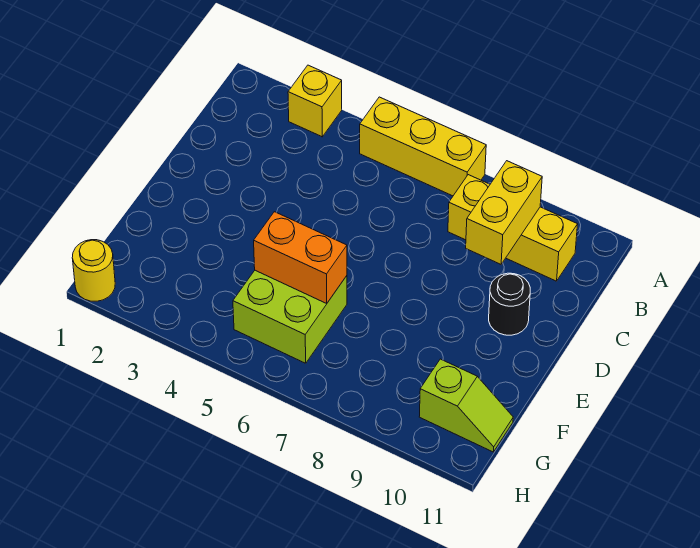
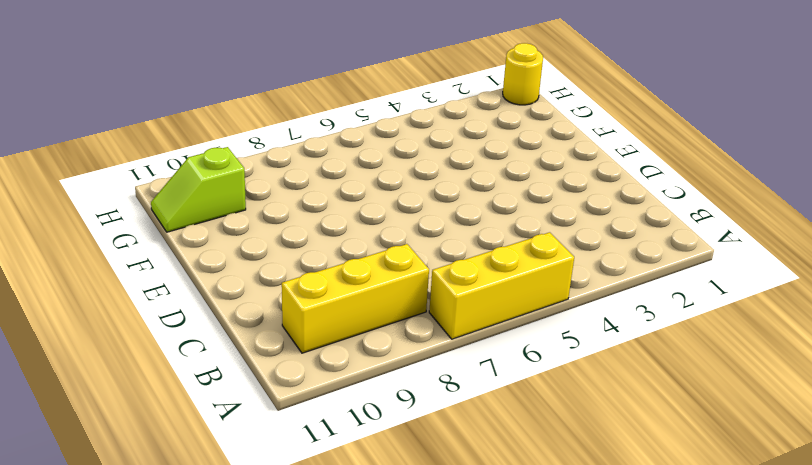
none -> yellow brick A3 level 1
none -> black round brick D10 level 1

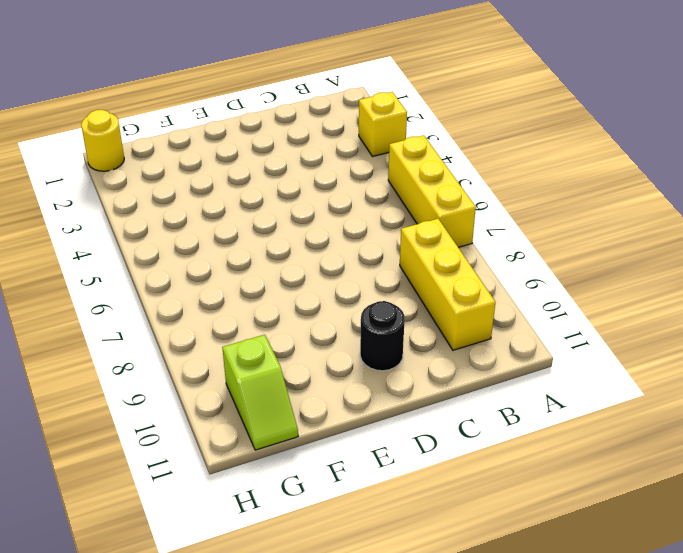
none -> lime brick F5:G6 level 1
none -> yellow brick B9:C9 level 2

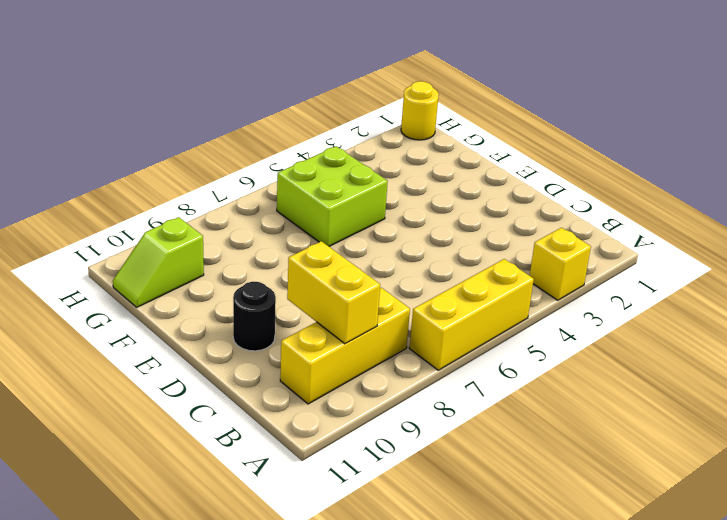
none -> orange brick F5:F6 level 2

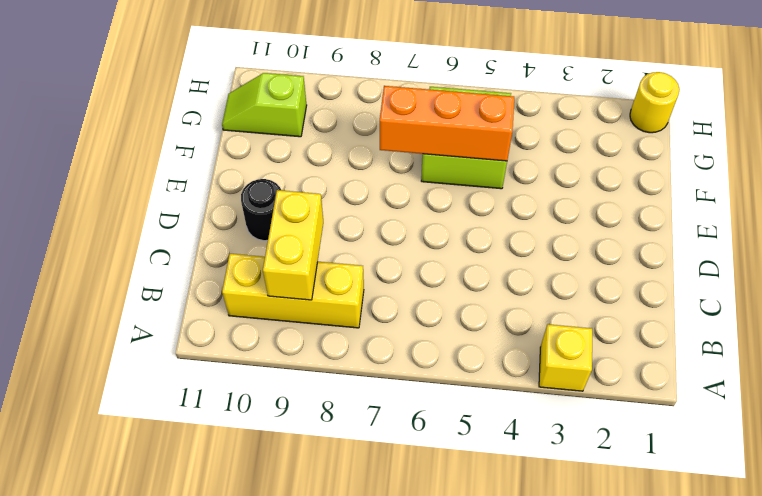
orange brick F5:F7 level 2 -> orange brick F5:F6 level 2
none -> yellow brick A5:A7 level 1

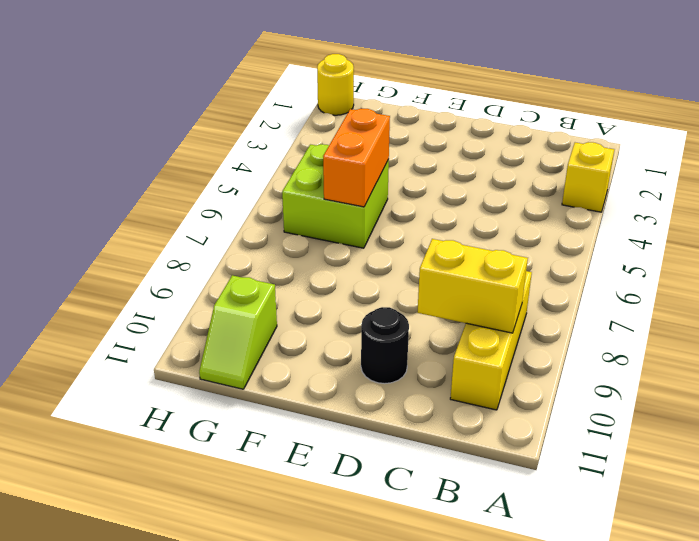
none -> yellow brick A5:A7 level 1

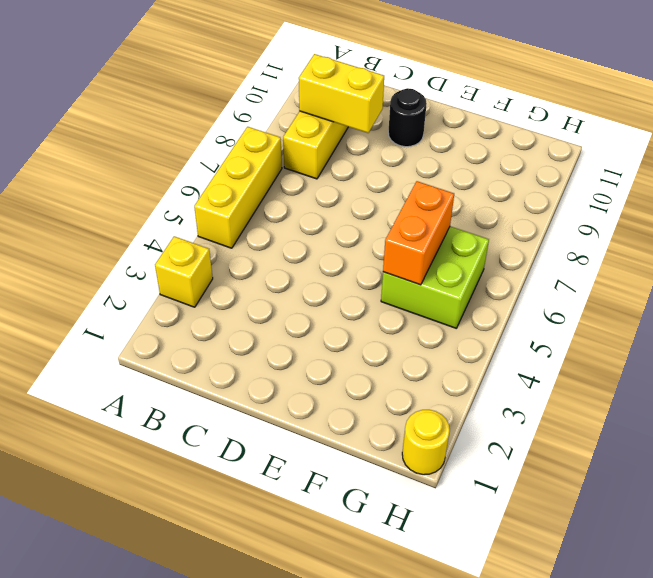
none -> lime slope G10:G11 level 1 top 10

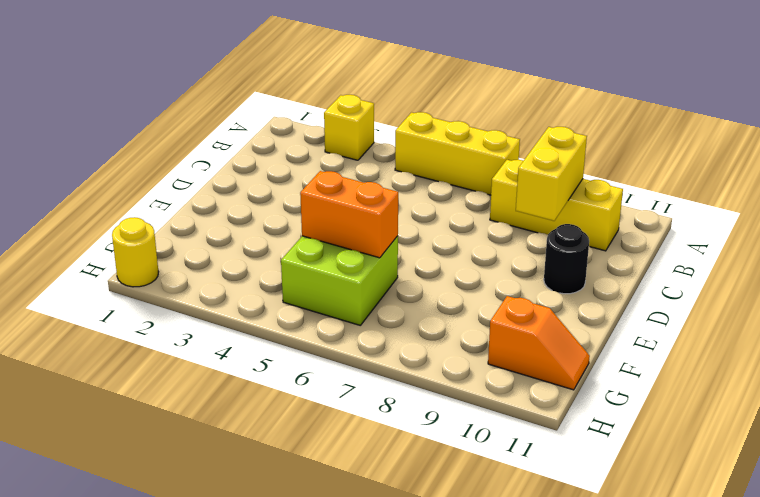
orange slope G10:G11 level 1 top 10 -> lime slope G10:G11 level 1 top 10

